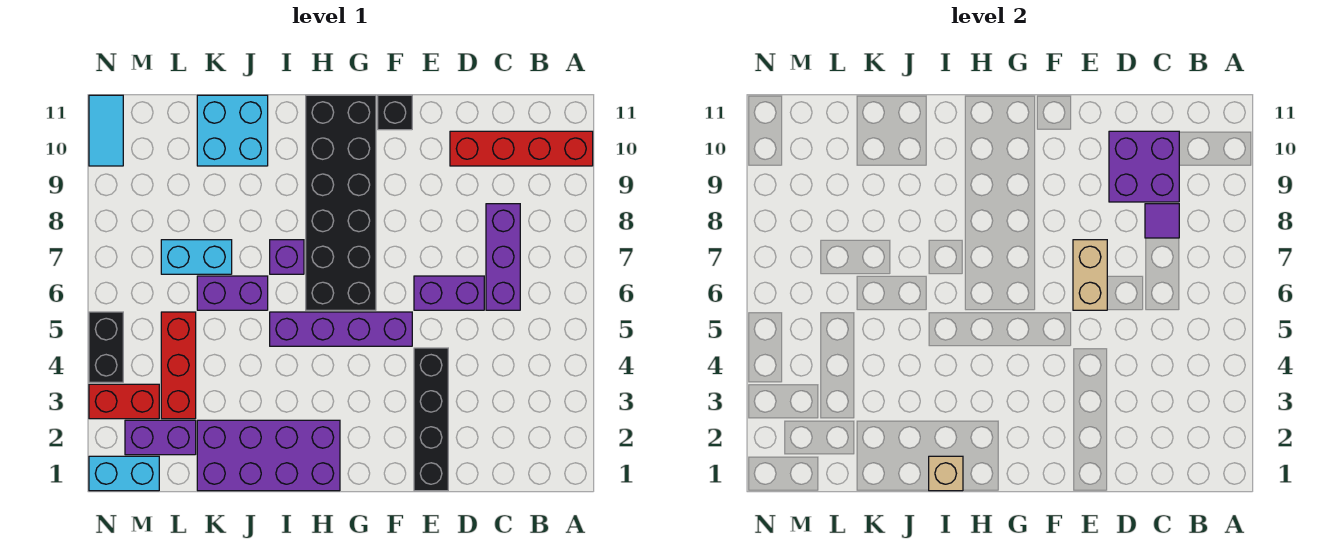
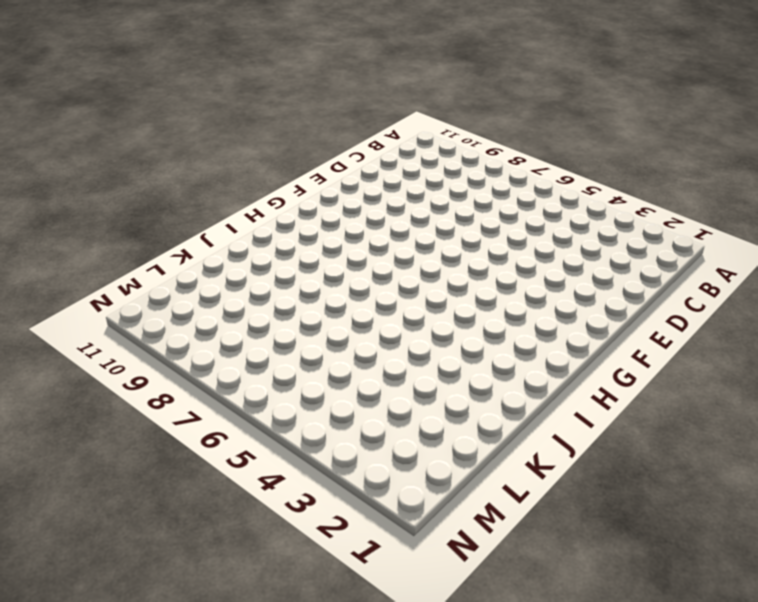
none -> red brick A10:D10 level 1
none -> purple brick C6:C8 level 1
none -> purple brick D6:E6 level 1

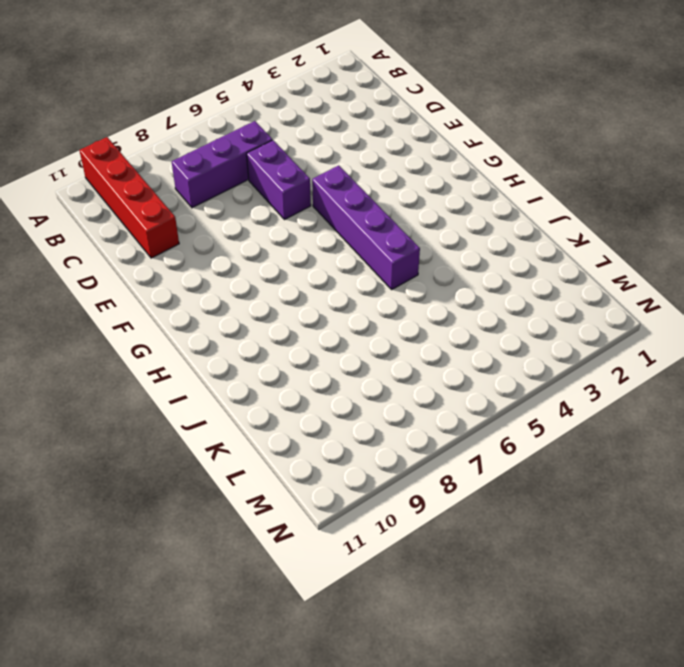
none -> black brick E1:E4 level 1
none -> black brick F11 level 1
none -> black brick G6:H11 level 1

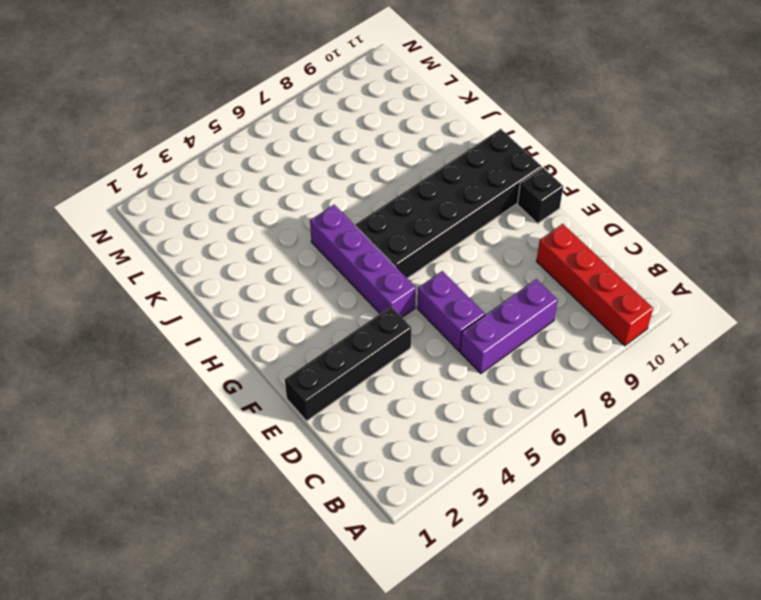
none -> purple brick H1:K2 level 1
none -> purple brick I7 level 1
none -> purple brick J6:K6 level 1

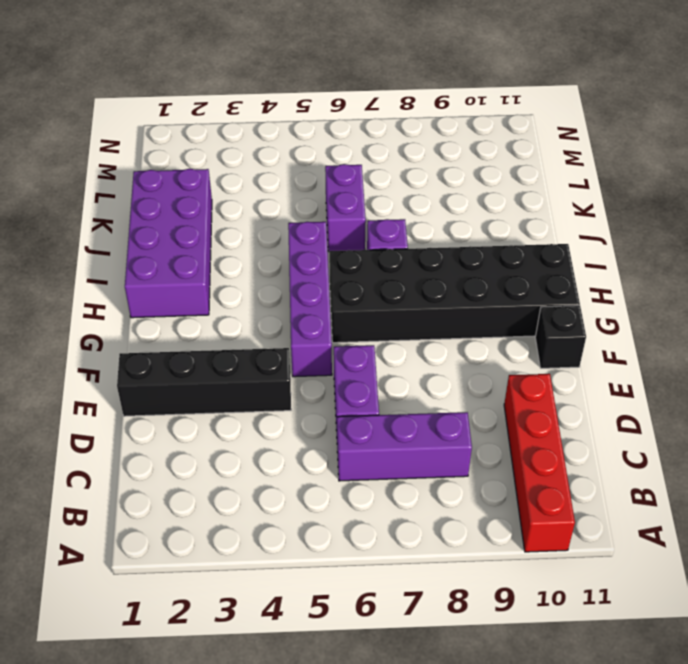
none -> cyan brick J10:K11 level 1
none -> cyan brick K7:L7 level 1
none -> purple brick L2:M2 level 1

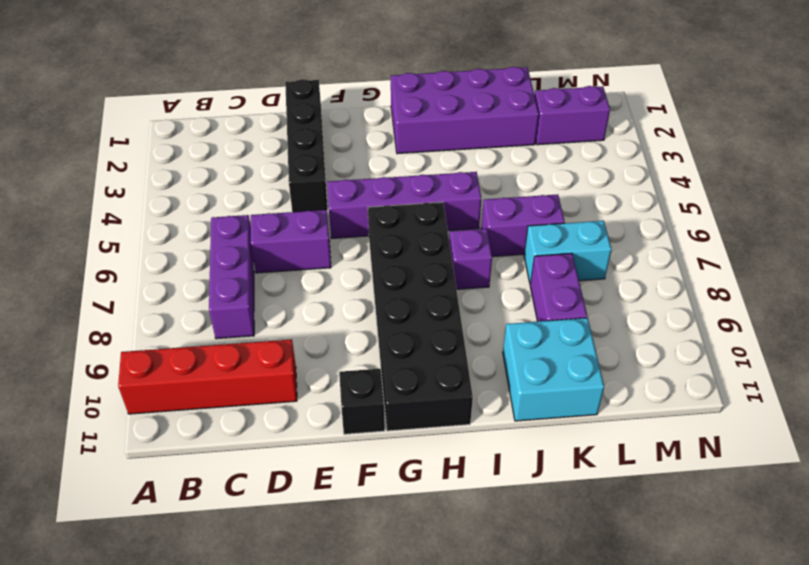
purple brick K8:K9 level 1 -> none
none -> red brick L3:L5 level 1
none -> cyan brick M1:N1 level 1
none -> red brick M3:N3 level 1

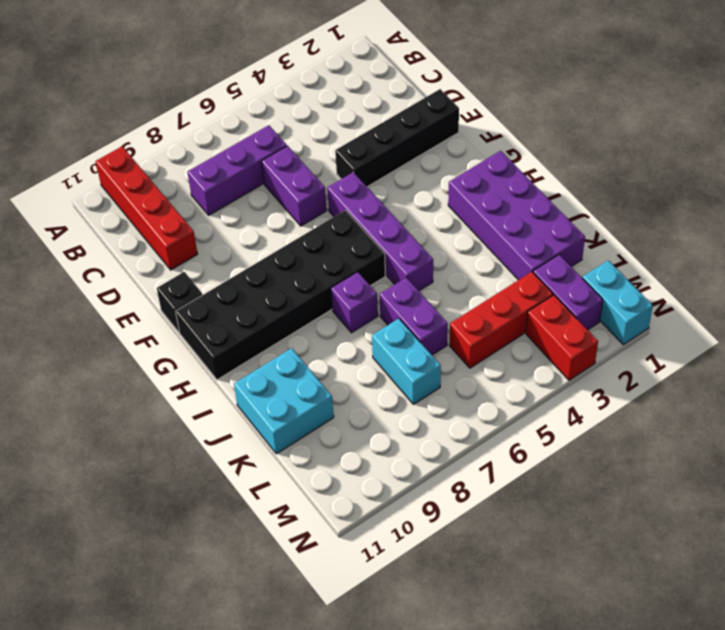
none -> black brick N4:N5 level 1
none -> cyan tile N10:N11 level 1
none -> purple tile C8 level 2

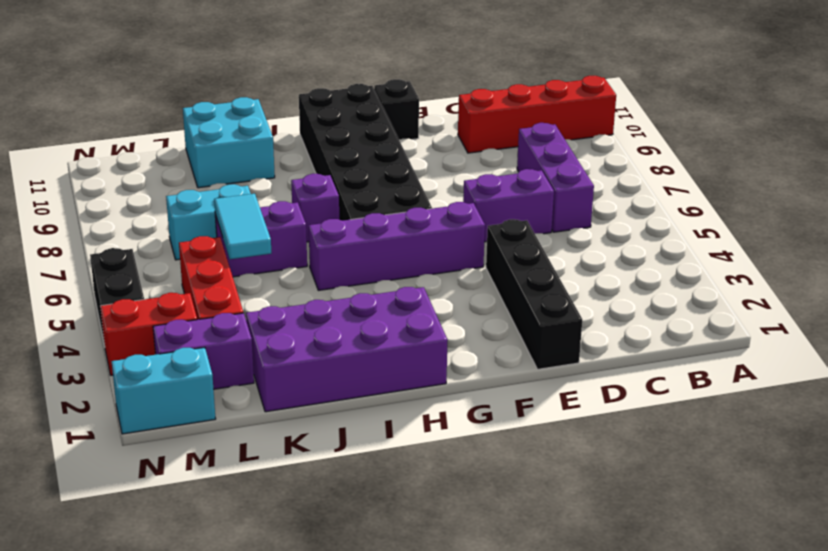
cyan tile K5:K6 level 2 -> cyan tile N10:N11 level 1
none -> purple tile C8 level 2
none -> purple brick C9:D10 level 2
none -> tan brick E6:E7 level 2

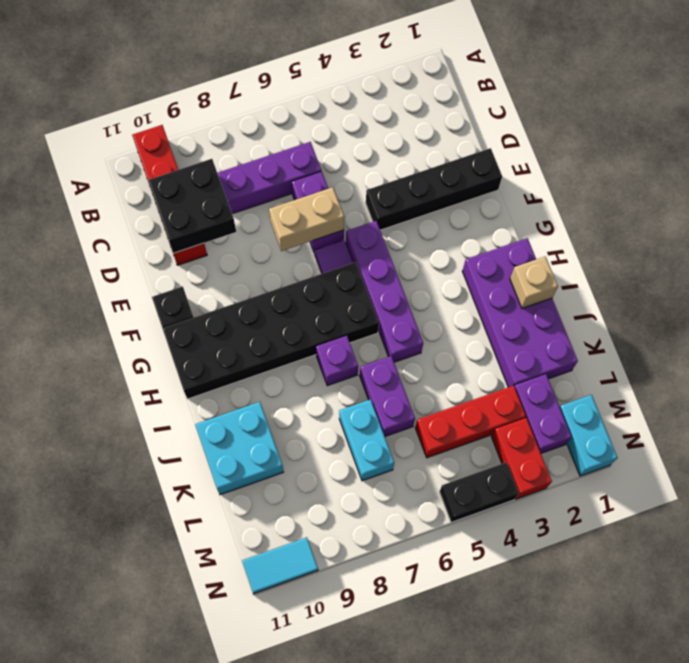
black brick C9:D10 level 2 -> purple brick C9:D10 level 2
purple tile F6 level 1 -> purple tile C8 level 2

